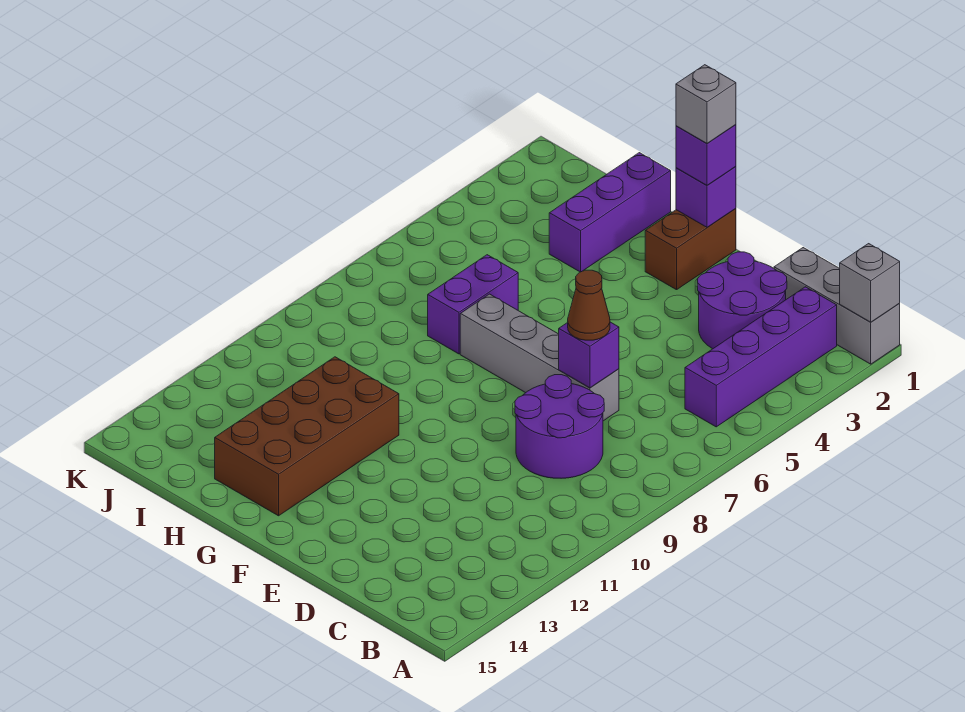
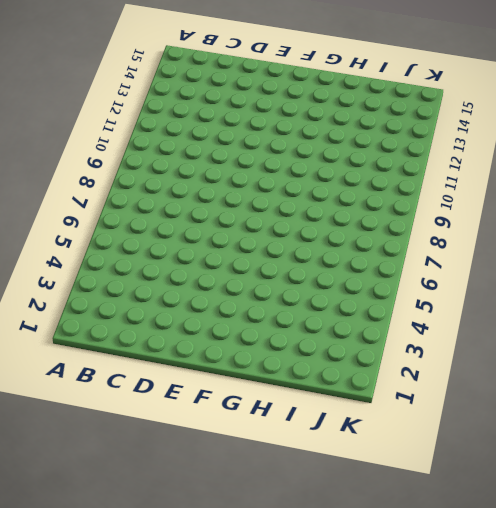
none -> grey brick A1:C1 level 1
none -> purple brick B2:B5 level 1
none -> purple round brick C2:D3 level 1

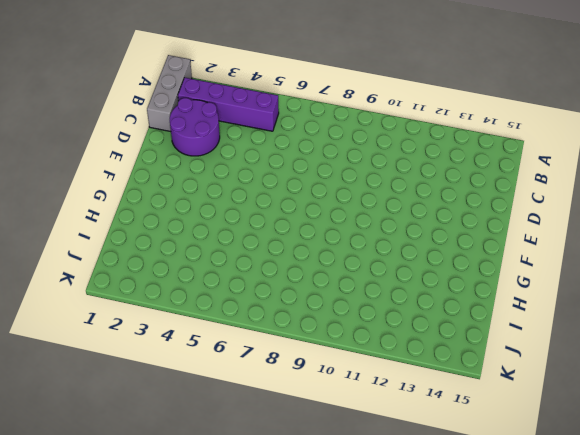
none -> purple round brick C8:D9 level 1
none -> grey brick D7:G7 level 1
none -> brown brick F1:F2 level 1

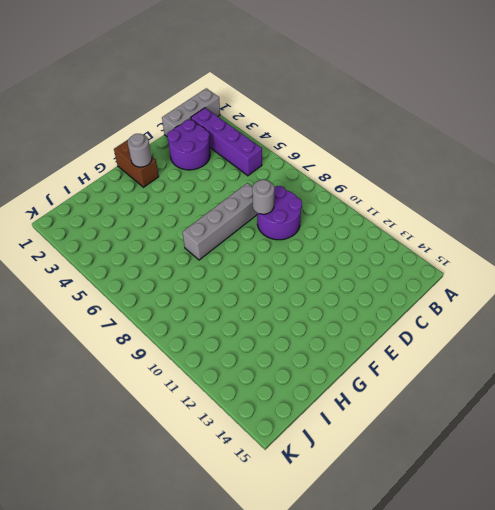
grey round brick D8 level 2 -> none
grey round brick F2 level 2 -> none
none -> brown brick G11:H14 level 1
none -> purple brick H1:H3 level 1
none -> purple brick H6:H7 level 1

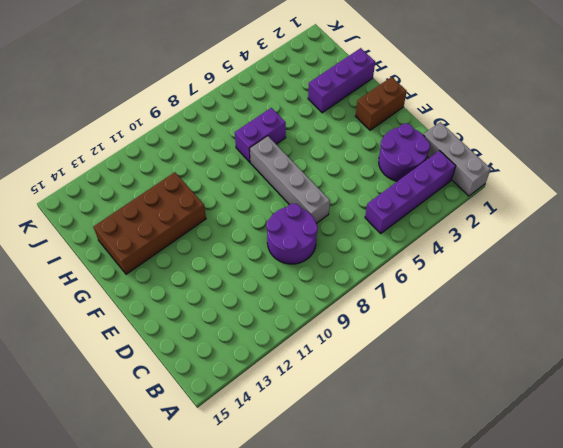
none -> grey brick A1 level 2
none -> purple brick D7 level 2
none -> purple brick F1 level 2

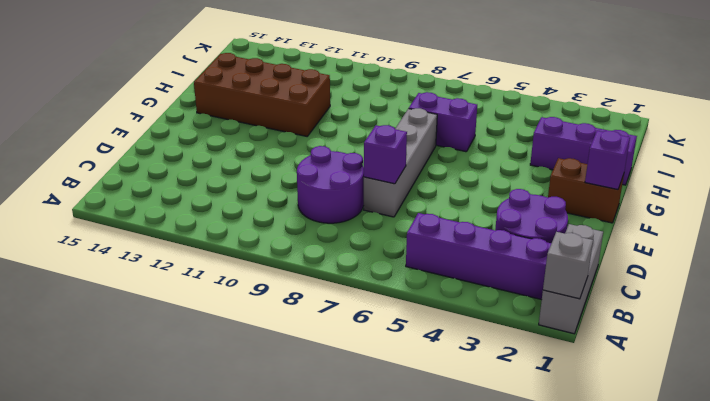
none -> brown cone D7 level 3
none -> purple brick F1 level 3
none -> grey brick F1 level 4

